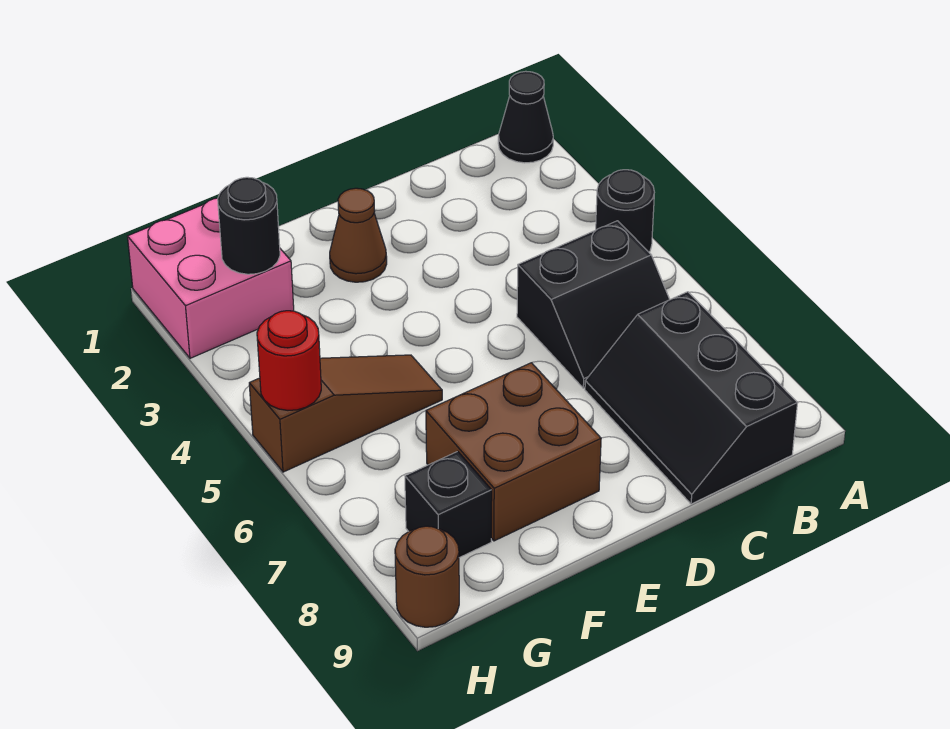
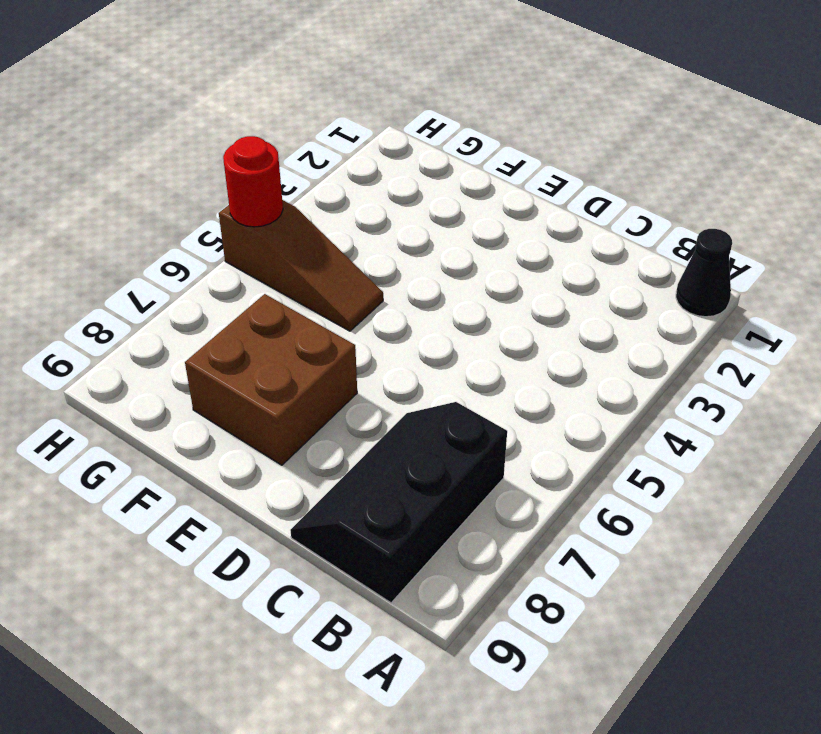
none -> black round brick A4 level 1
none -> black slope B5:C6 level 1 top 5
none -> brown cone E2 level 1

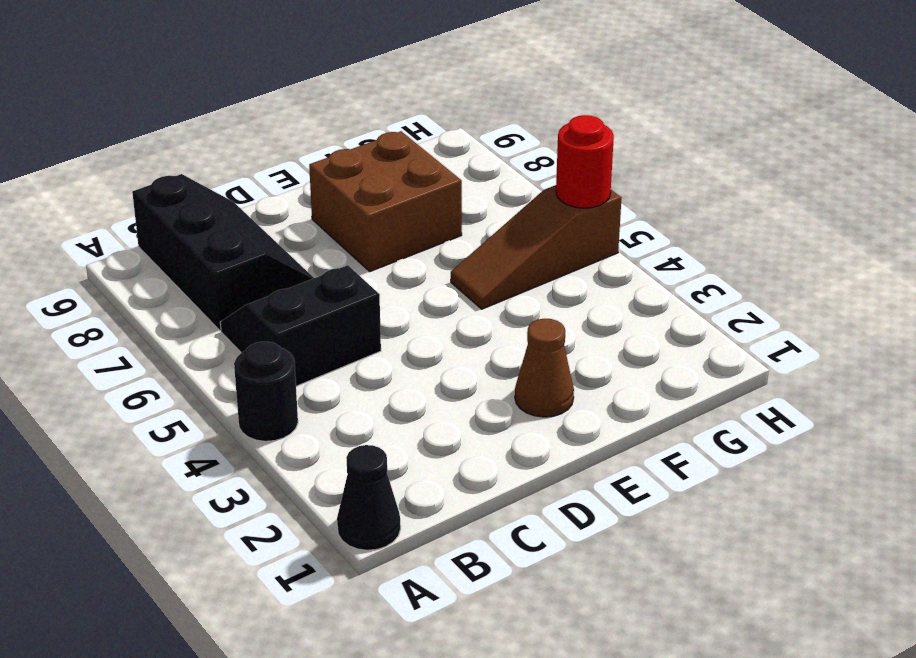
none -> pink brick G1:H2 level 1
none -> black brick G8 level 1
none -> brown round brick H9 level 1

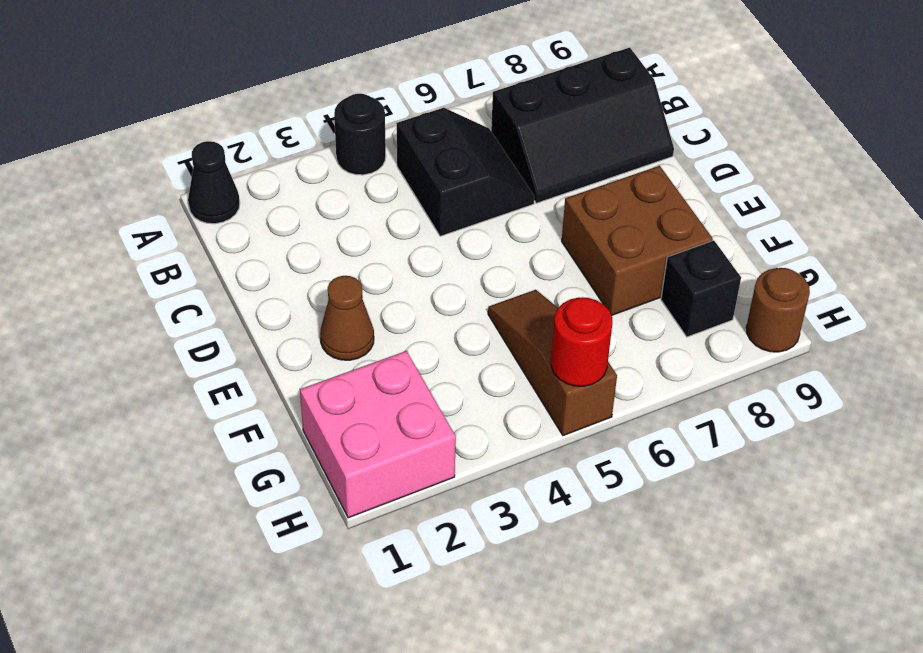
none -> black round brick G2 level 2

